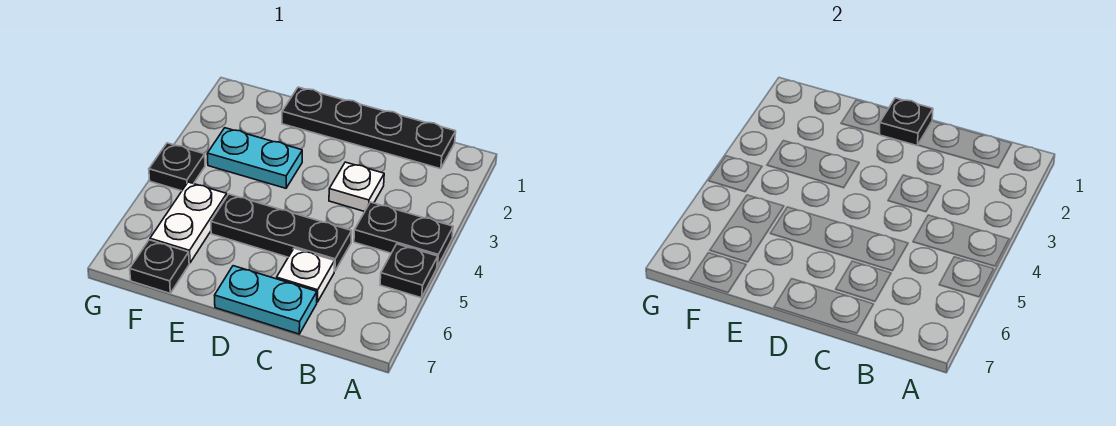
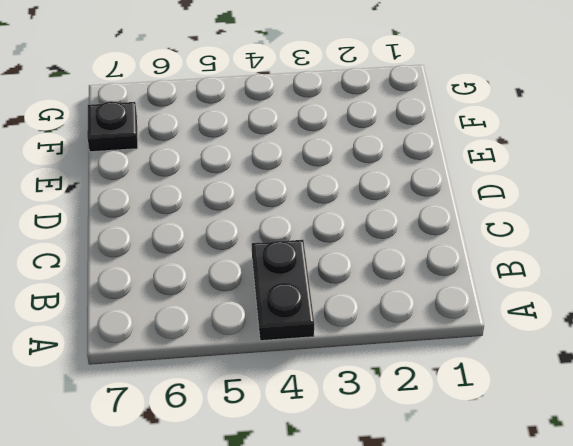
none -> black plate A5 level 1
none -> black plate B1:E1 level 1
none -> white plate C3 level 1

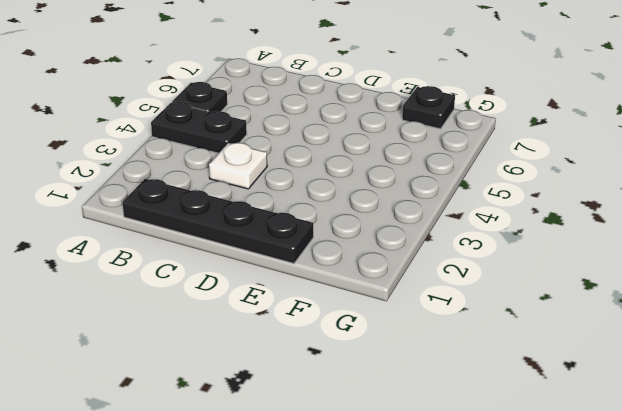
none -> black plate C5:E5 level 1
none -> white plate C6 level 1
none -> cyan plate C7:D7 level 1

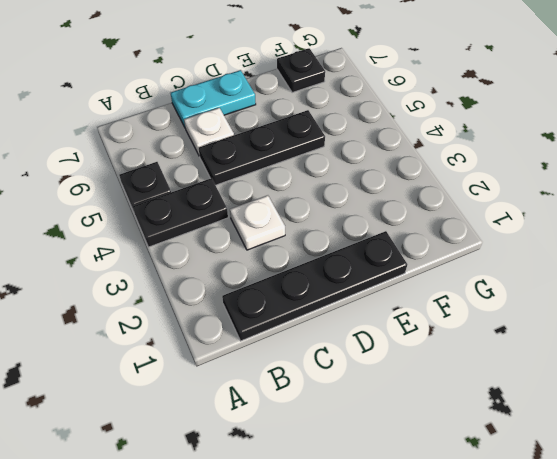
none -> cyan plate E3:F3 level 1
none -> white plate F5:F6 level 1
none -> black plate G4 level 1

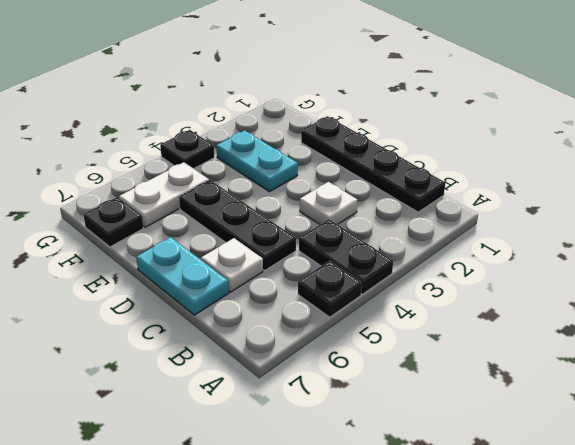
none -> black plate D1 level 2

